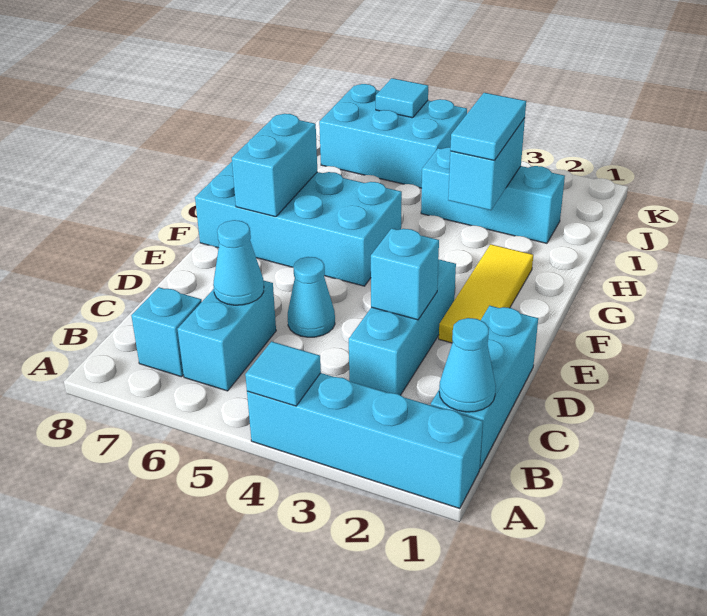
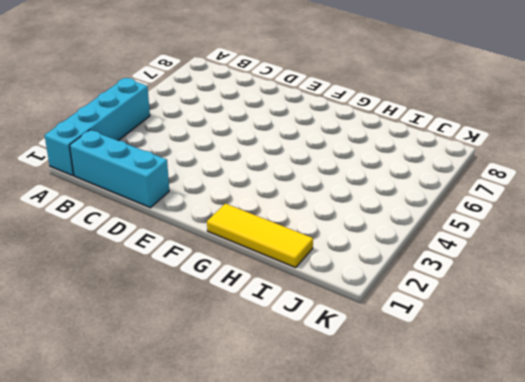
yellow tile G1:I1 level 1 -> yellow tile E2:G2 level 1
none -> cyan brick B6:C6 level 1
none -> cyan brick B7 level 1
none -> cyan brick C3:E3 level 1

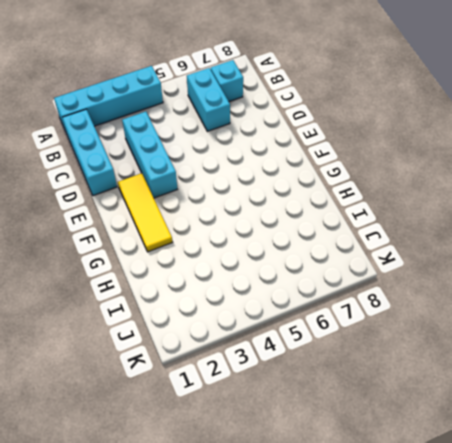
none -> cyan cone D5 level 1
none -> cyan brick F5:G8 level 1
none -> cyan brick I2:I4 level 1

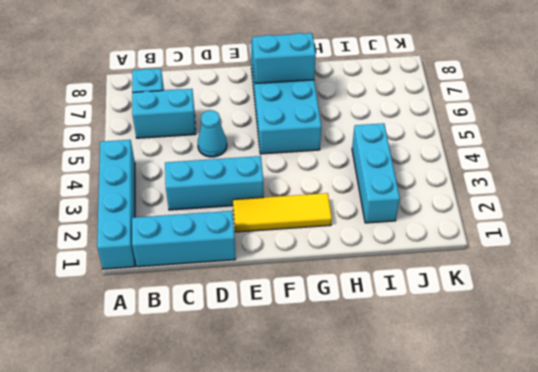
none -> cyan brick J5:K7 level 1
none -> cyan tile A4 level 2
none -> cyan cone B1 level 2

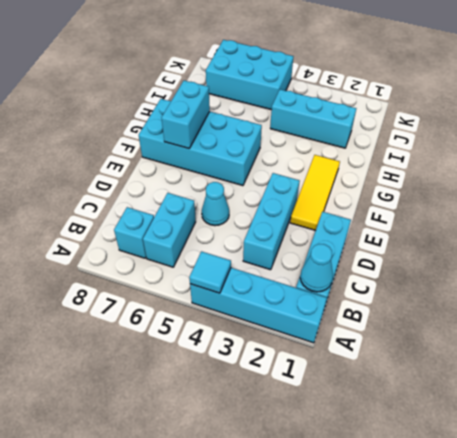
none -> cyan cone C6 level 2
none -> cyan brick D3 level 2
none -> cyan brick H3:I3 level 2

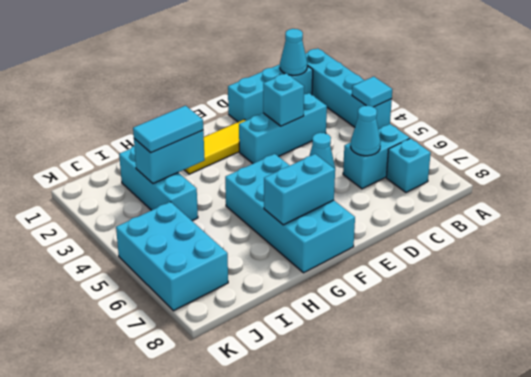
none -> cyan tile K6 level 2

